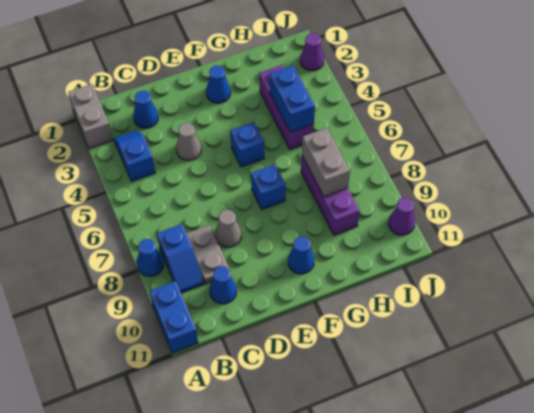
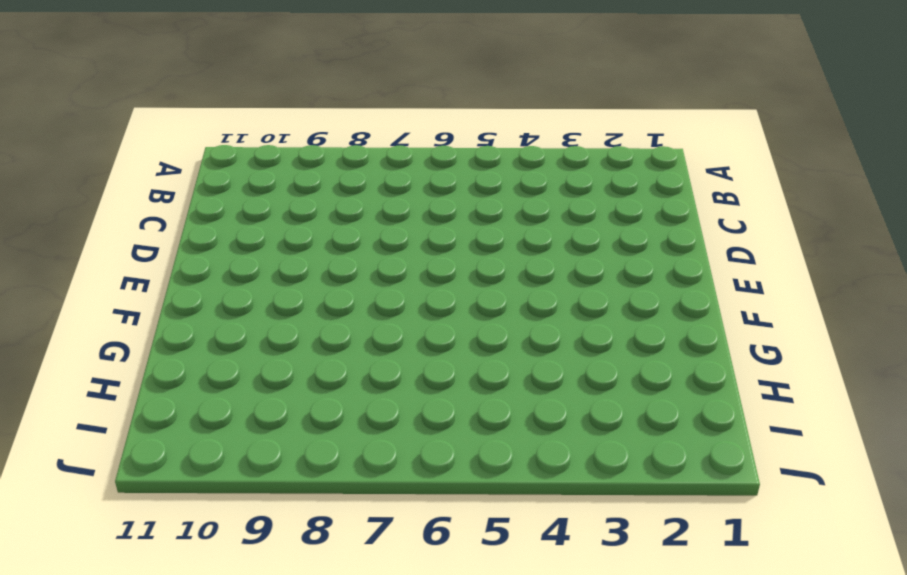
none -> grey brick A1:A2 level 1
none -> blue cone A8 level 1
none -> blue brick A10:A11 level 1

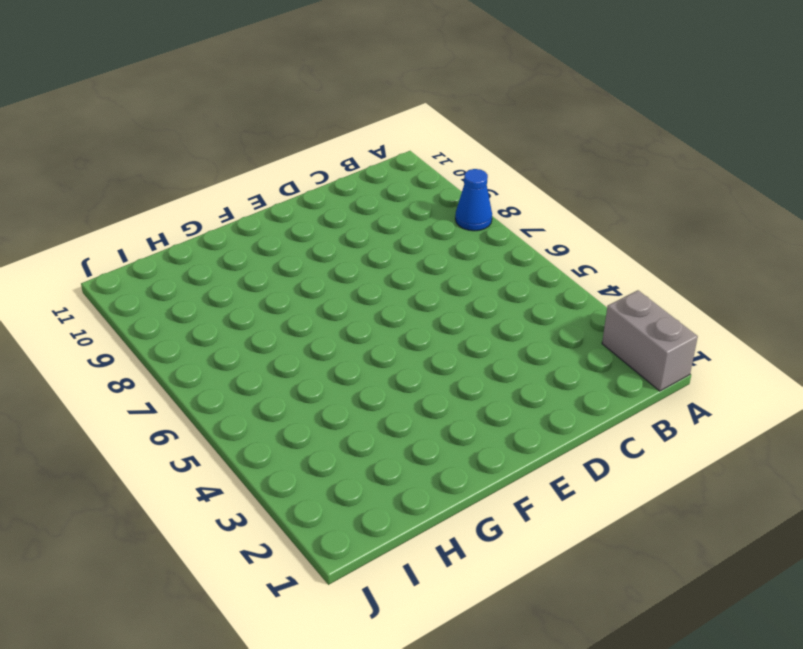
none -> blue brick A10:A11 level 1
none -> blue slope B3:B4 level 1 top 4
none -> blue slope B8:B9 level 1 top 8

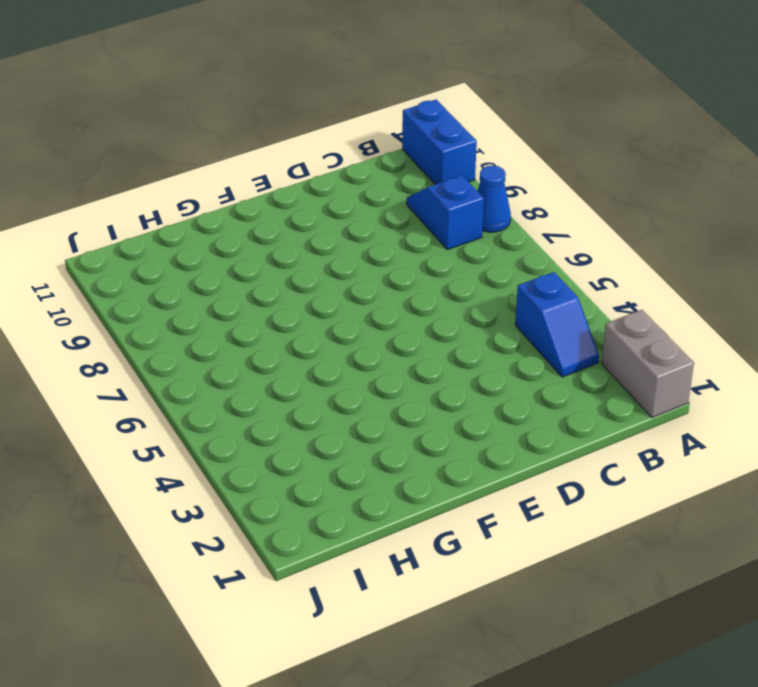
none -> blue cone C2 level 1
none -> grey plate C8:C9 level 1
none -> blue cone C10 level 1

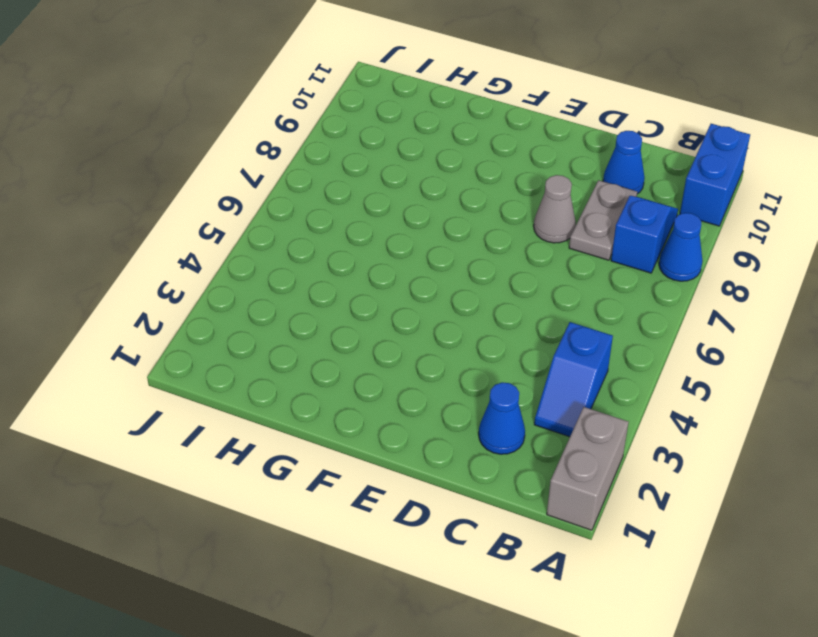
none -> grey cone D4 level 1
none -> blue cone F2 level 1
none -> blue brick F5 level 1

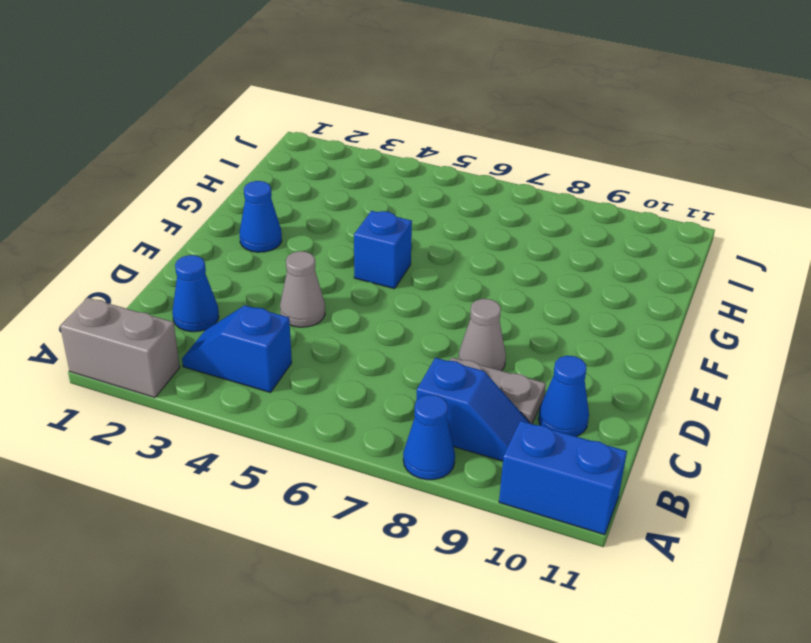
none -> blue brick F7 level 1
none -> blue cone F10 level 1
none -> purple brick H3:H5 level 1

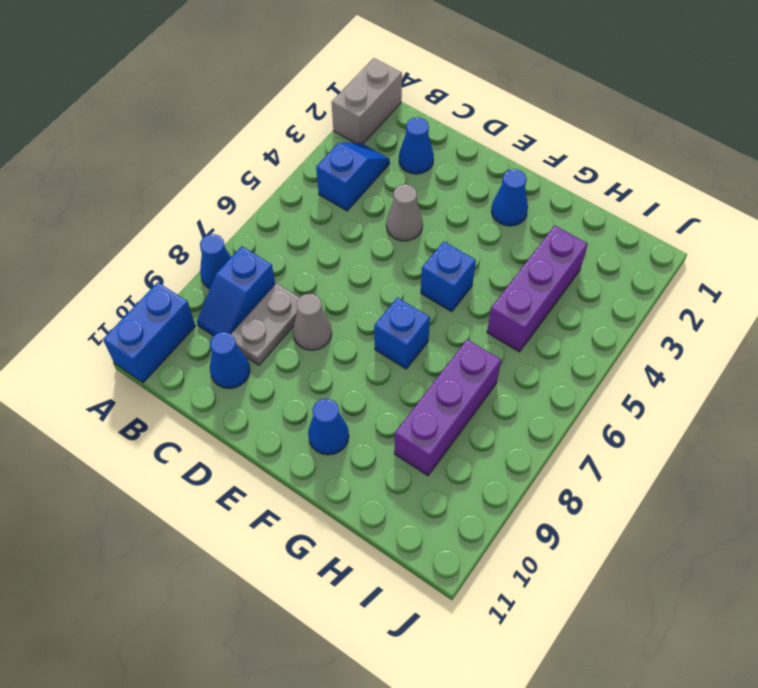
none -> purple cone J2 level 1
none -> purple cone J10 level 1
none -> blue brick H4:H5 level 2

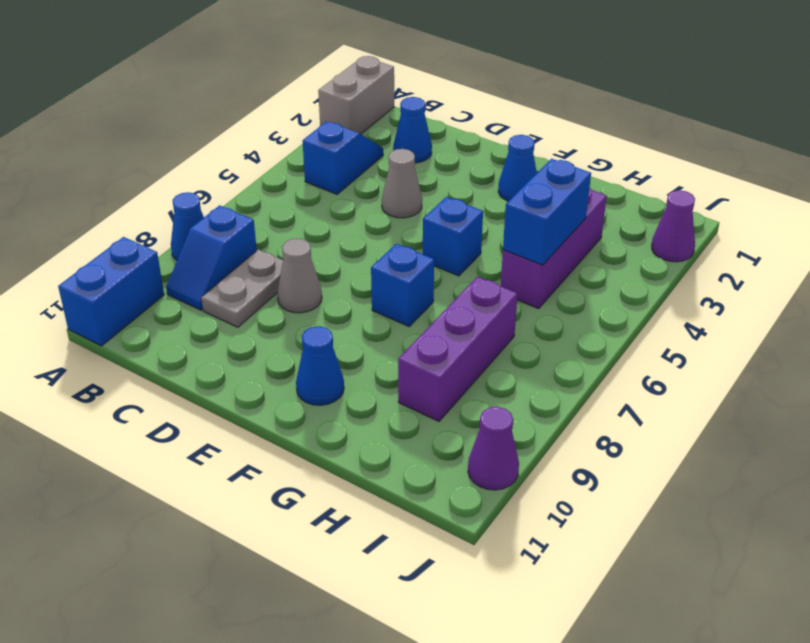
none -> blue cone C10 level 1
none -> grey brick H7:H8 level 2

